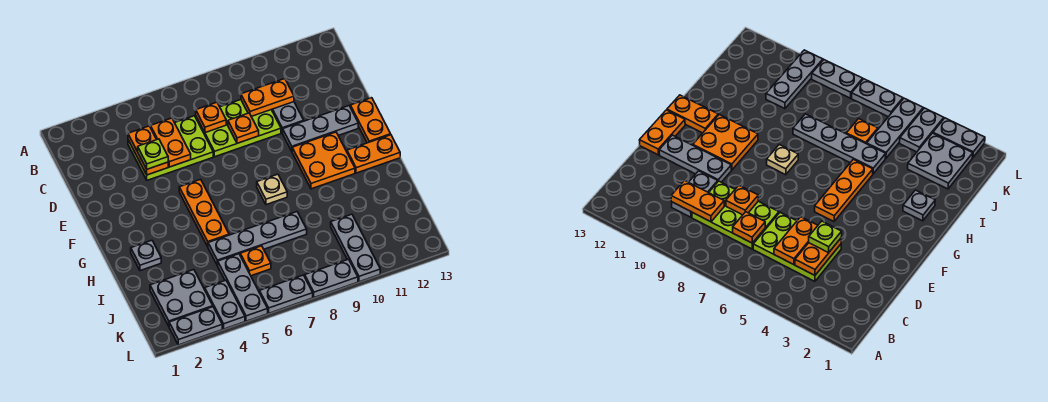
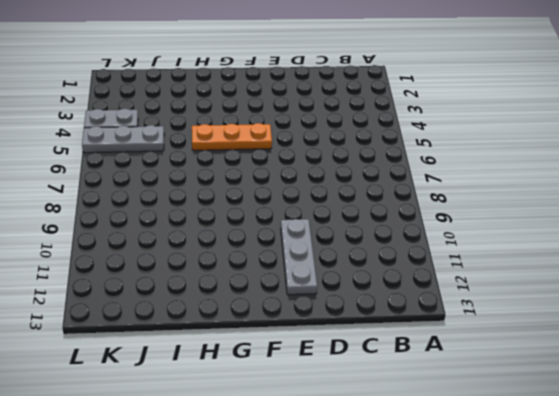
none -> lime plate C4:D6 level 1
none -> lime plate C7:D9 level 1
none -> grey plate C10:D10 level 1

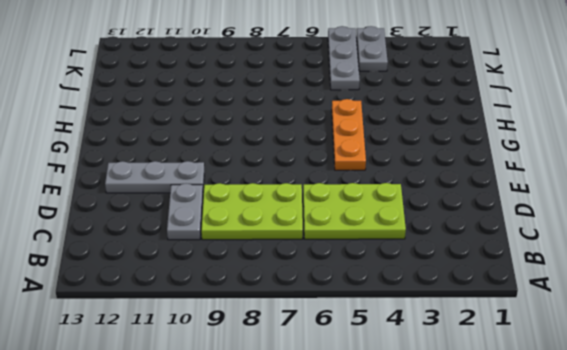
none -> orange plate E13:F13 level 1
none -> orange plate F10:G11 level 1
none -> tan plate G8 level 1

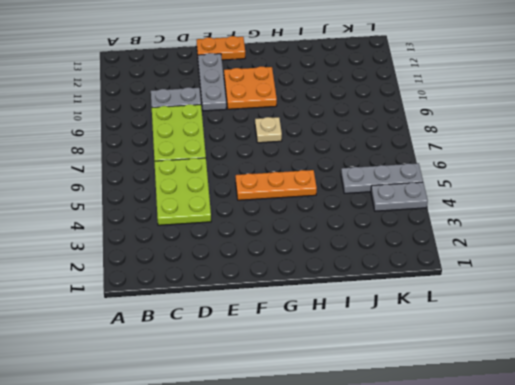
none -> orange plate G12:G13 level 1
none -> grey plate H2 level 1
none -> grey plate I5:I8 level 1

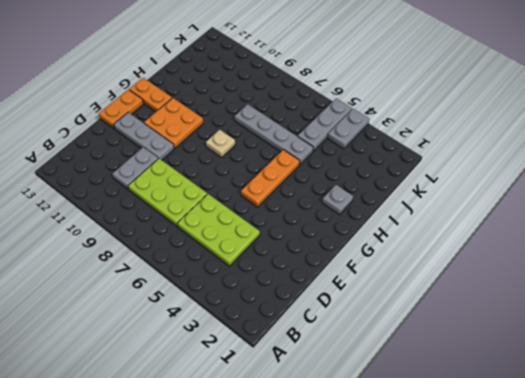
none -> grey plate J2:K3 level 1
none -> orange plate J6 level 1
none -> grey plate J10:L10 level 1

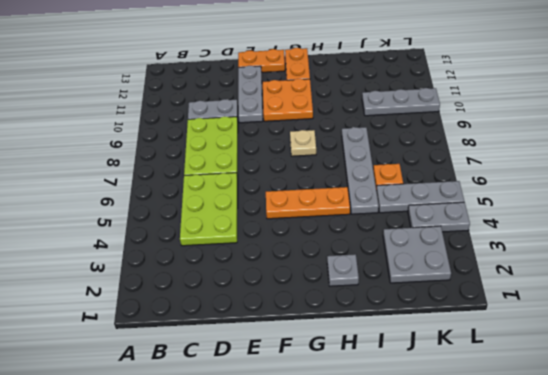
none -> grey plate L2:L3 level 1
none -> grey plate L6:L7 level 1
none -> grey plate L8:L9 level 1

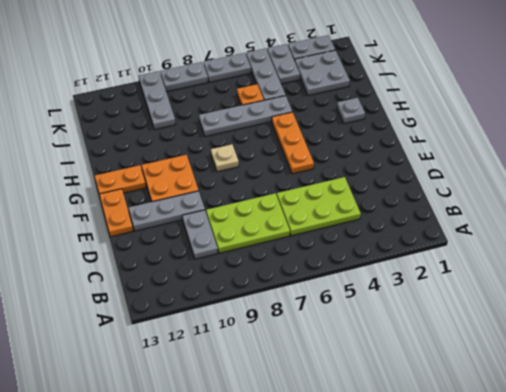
none -> orange plate C4:D4 level 2
none -> orange plate C5:D5 level 2
none -> orange plate C7 level 2

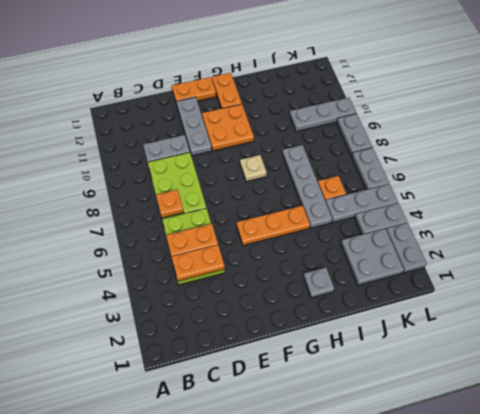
none -> orange plate C9:C10 level 2
none -> orange plate D8 level 2
none -> lime plate D4 level 3

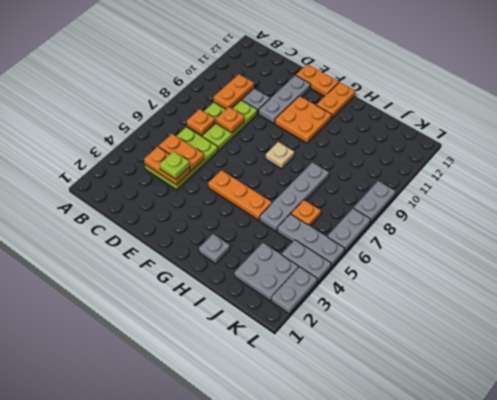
none -> grey plate J10:L10 level 1

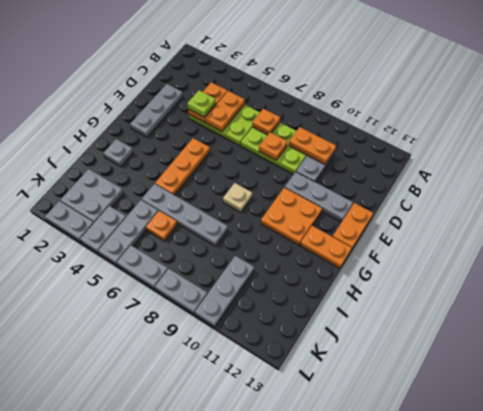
grey plate D2:F2 level 1 -> none

